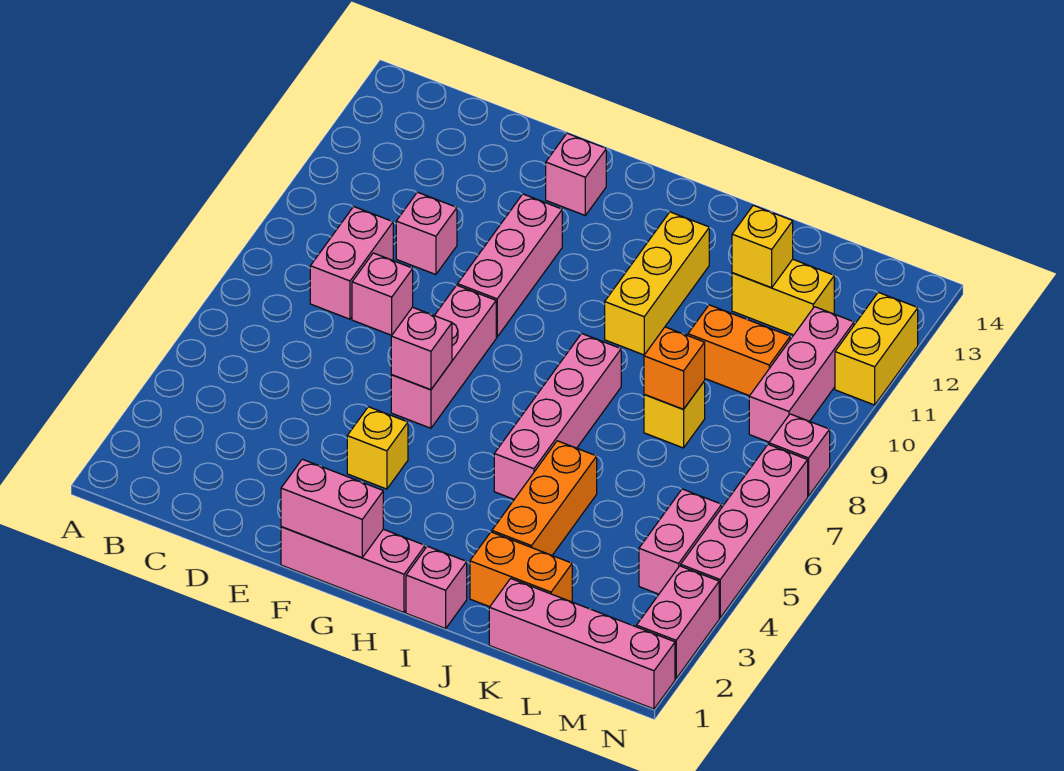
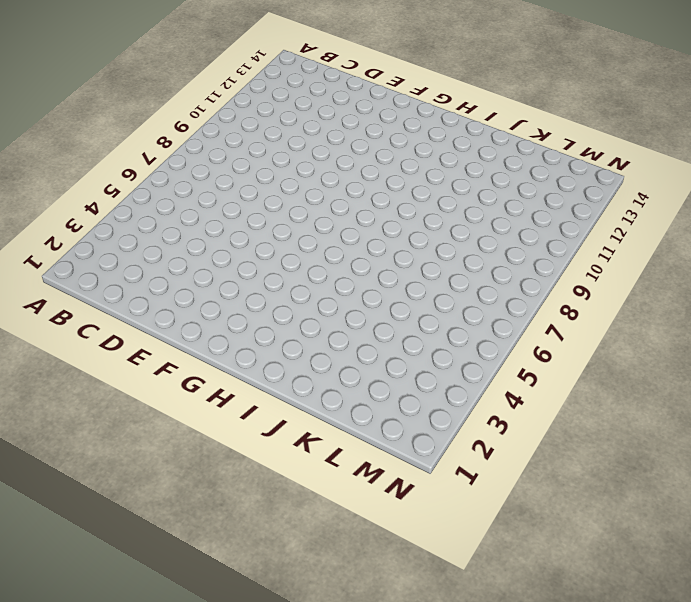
none -> pink brick C8:C9 level 1
none -> pink brick D8 level 1
none -> pink brick D10 level 1

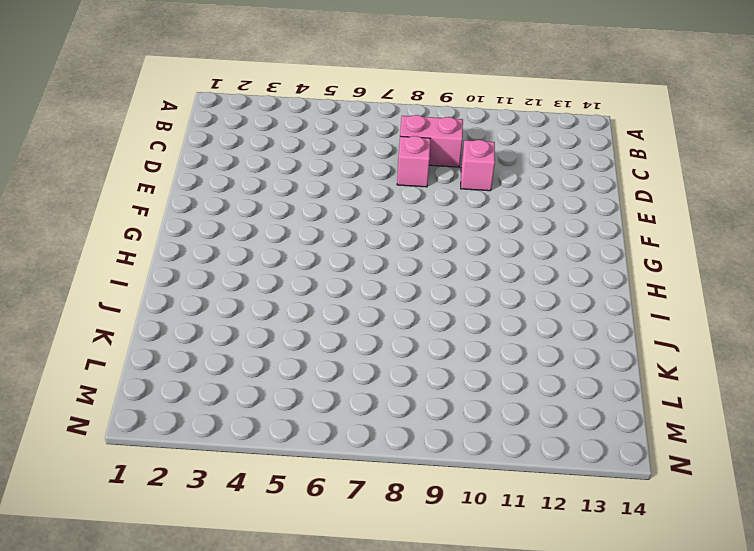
none -> pink brick F1:H1 level 1
none -> yellow brick F4 level 1
none -> pink brick F6:F8 level 1

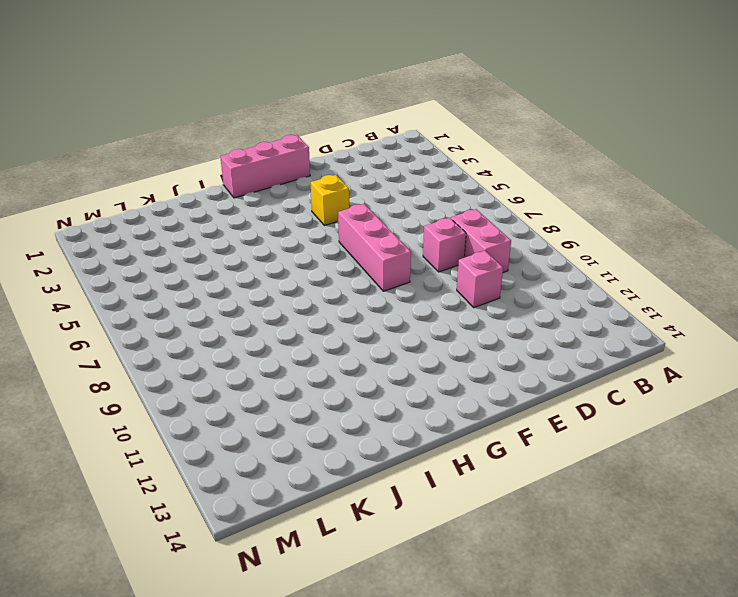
none -> pink brick F9:F11 level 1
none -> pink brick F13 level 1
none -> pink brick I1 level 1

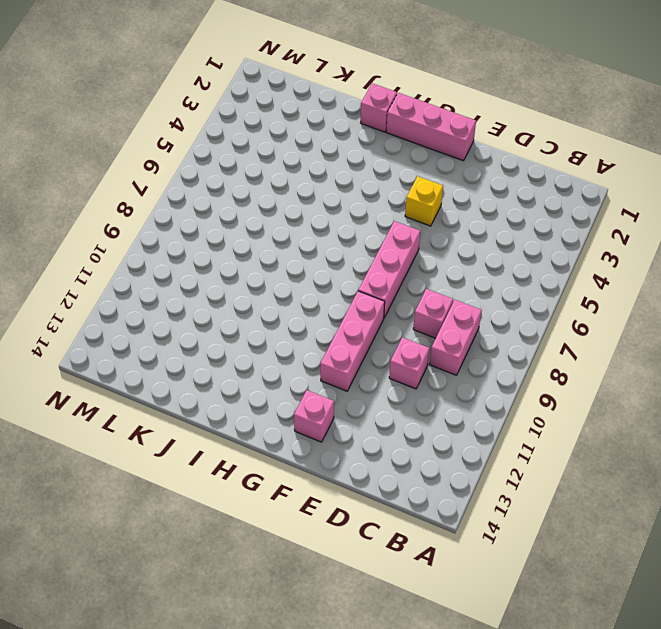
none -> pink brick I5:I8 level 1
none -> yellow brick I10:I12 level 1
none -> orange brick J2:K2 level 1

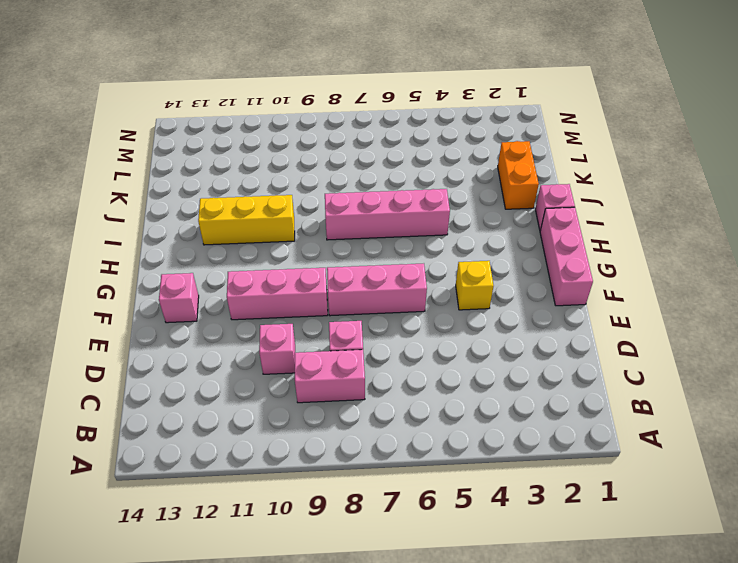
none -> orange brick J3:J5 level 1
none -> pink brick K1:N1 level 1
none -> yellow brick K8 level 1

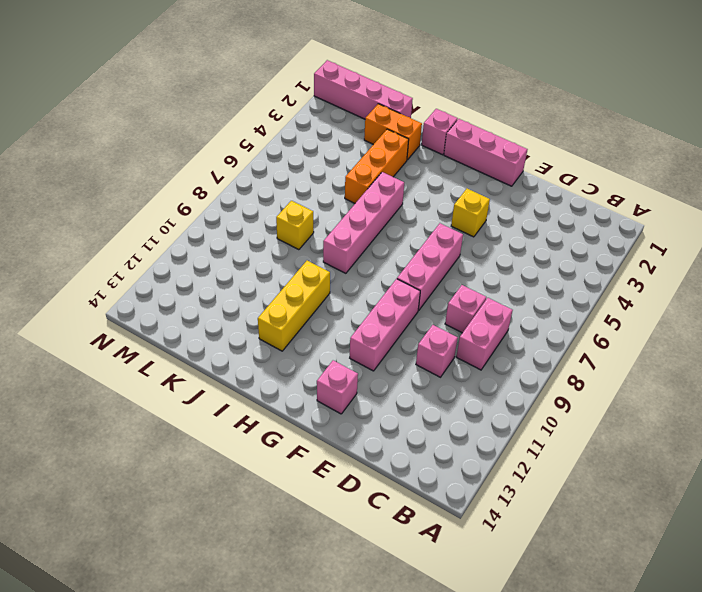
none -> orange brick K10:L10 level 1
none -> yellow brick K12:L12 level 1
none -> pink brick M4:M5 level 1

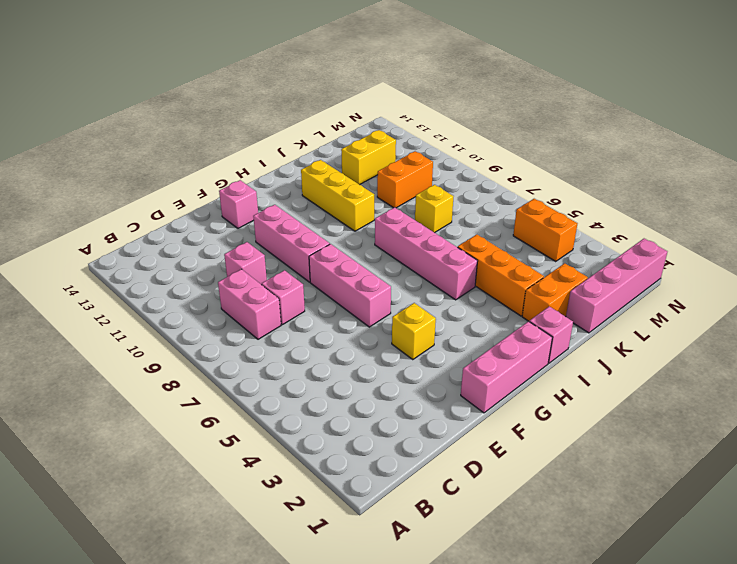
orange brick M4:M5 level 1 -> pink brick M4:M5 level 1
none -> pink brick M9:M11 level 1
none -> pink brick N2:N3 level 1
none -> pink brick N4:N7 level 1

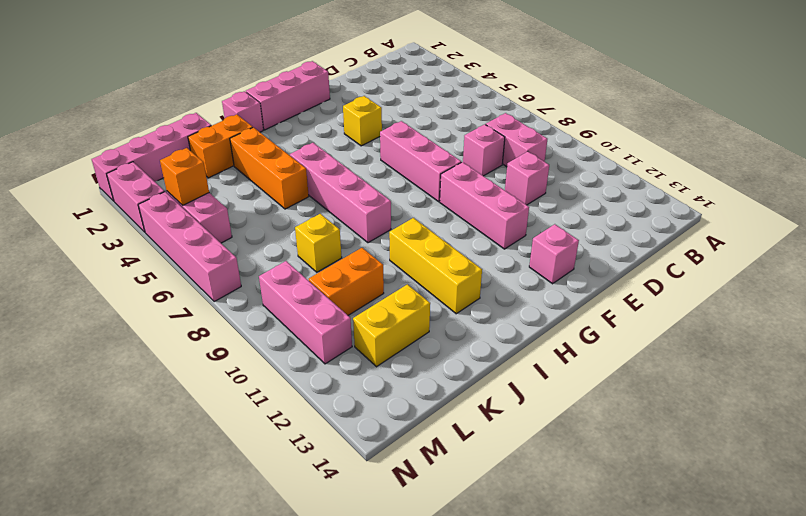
orange brick M4 level 2 -> orange brick K8 level 2
none -> pink brick N8 level 1
none -> yellow brick N11:N12 level 1
none -> pink brick F1:G1 level 2

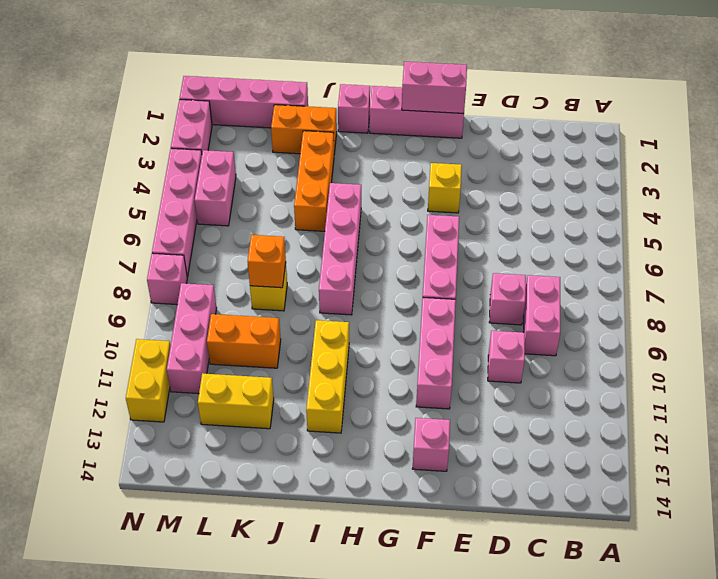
none -> pink brick F6 level 2
none -> yellow brick K12 level 2

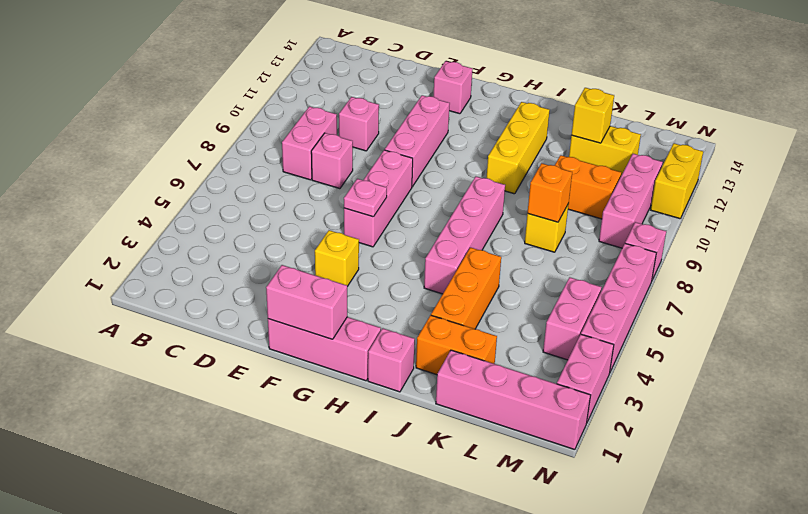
pink plate F6 level 2 -> pink brick F6 level 2

